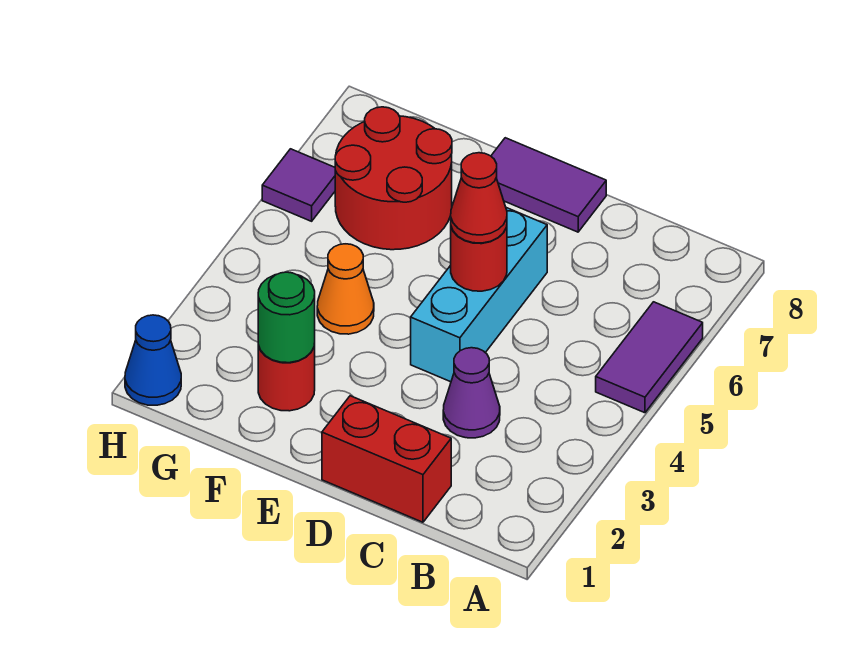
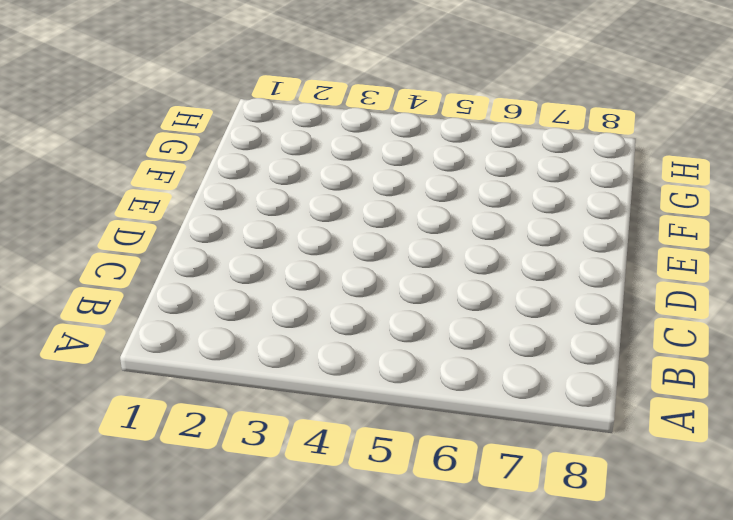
none -> purple tile A5:A6 level 1
none -> red brick C1:D1 level 1
none -> purple cone C3 level 1

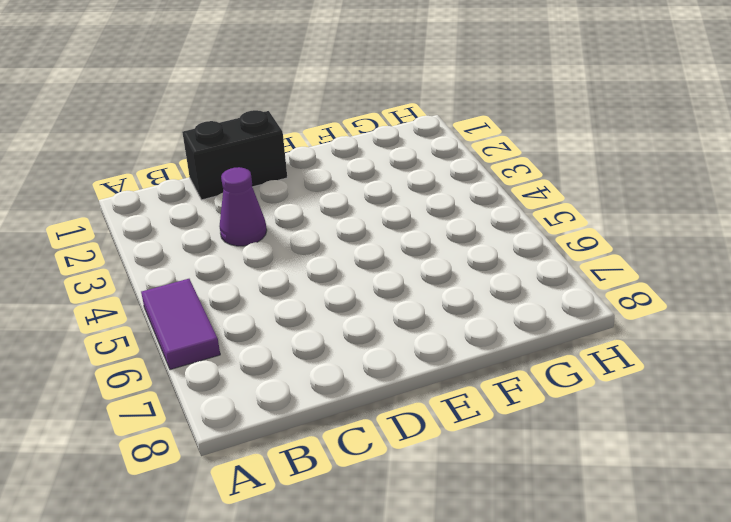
black brick C1:D1 level 1 -> red brick C1:D1 level 1
none -> cyan brick D4:D6 level 1
none -> purple tile D8:E8 level 1
none -> red round brick F2 level 1

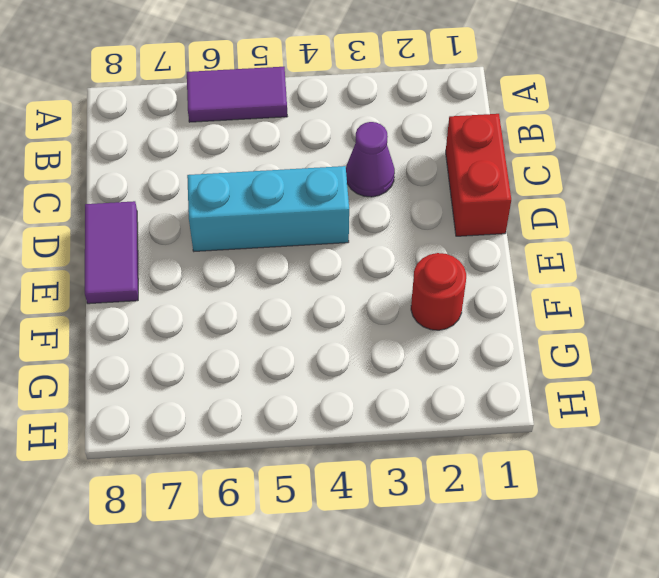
none -> orange cone F4 level 1
none -> red round brick F6:G7 level 1
none -> blue cone H1 level 1

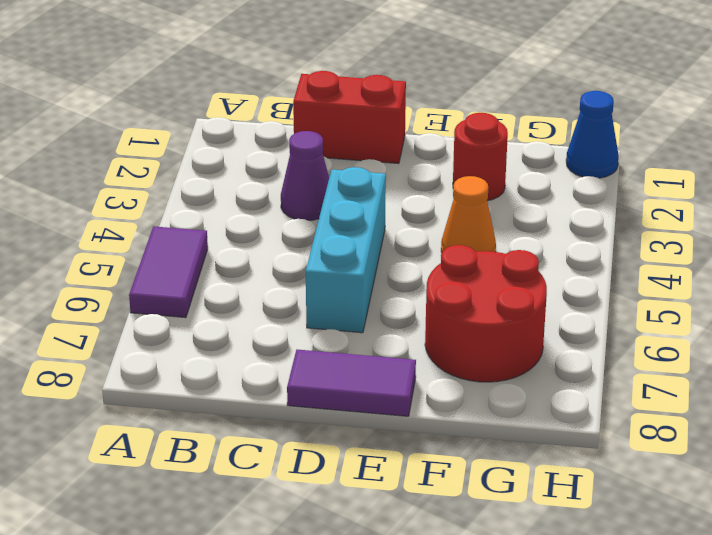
none -> purple tile H6 level 1
none -> red round brick D5 level 2
none -> green round brick F2 level 2

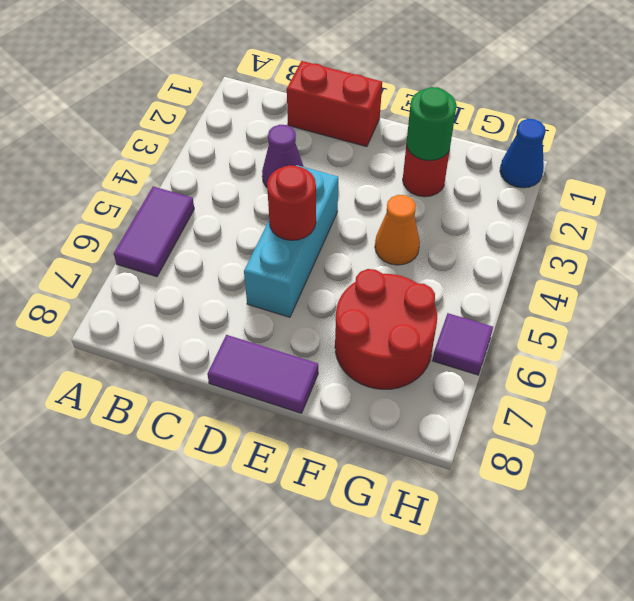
none -> red cone D5 level 3

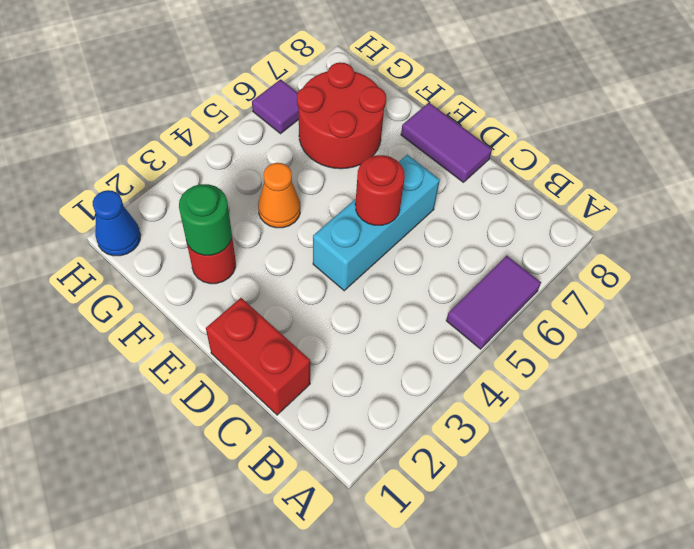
none -> purple cone C3 level 1
none -> red cone D5 level 3

